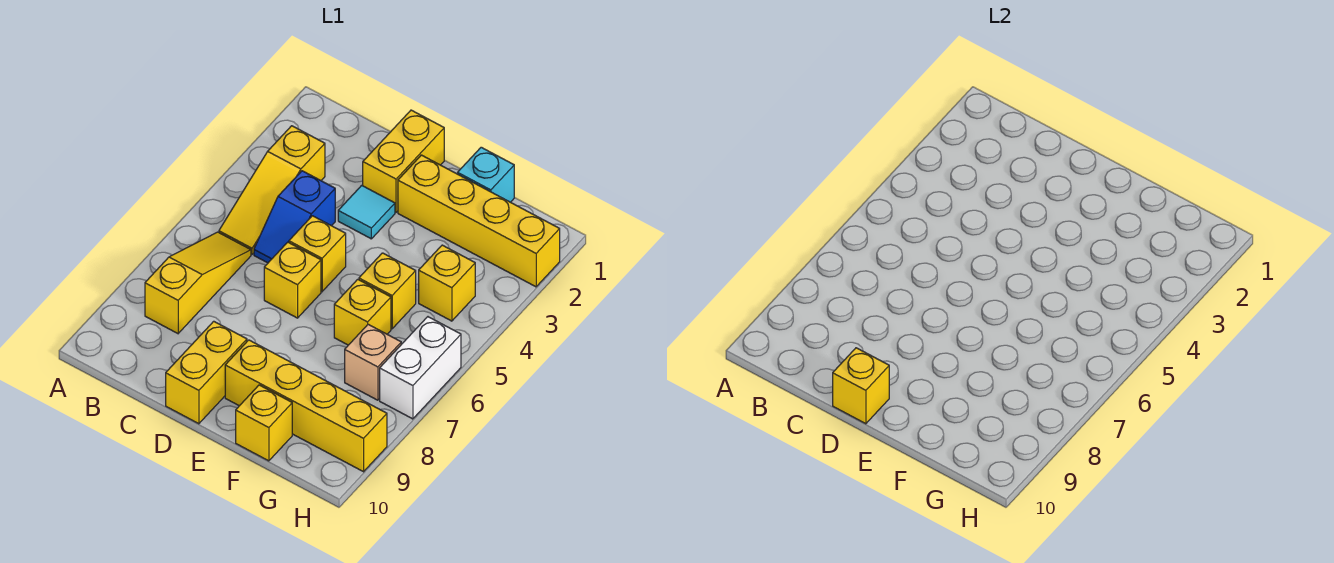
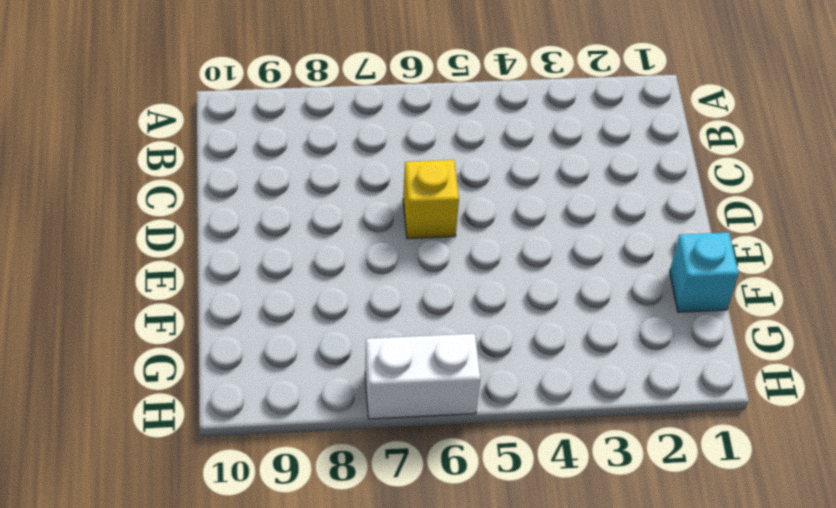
none -> yellow slope B3:B5 level 1 top 3
none -> yellow slope B6:B8 level 1 top 8
none -> blue slope C4:C5 level 1 top 4

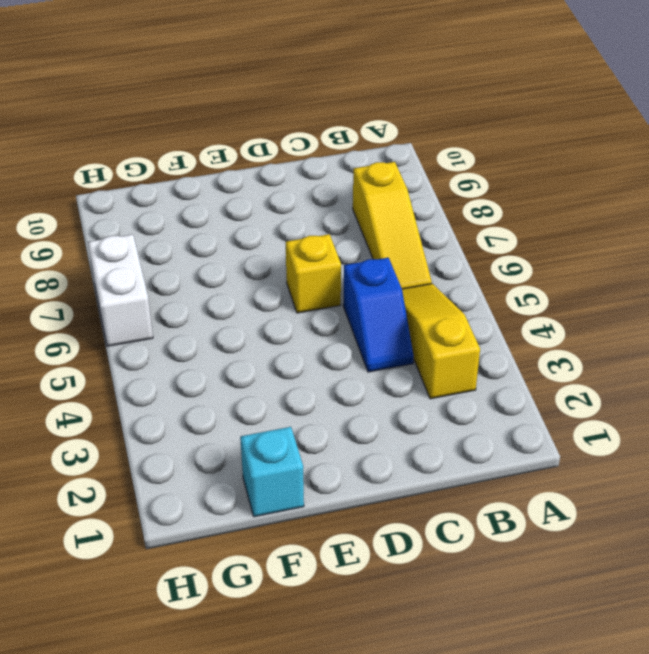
blue slope C4:C5 level 1 top 5 -> blue slope C4:C5 level 1 top 4
none -> yellow brick D1:D2 level 1
none -> cyan tile D3 level 1
none -> yellow brick D5 level 1

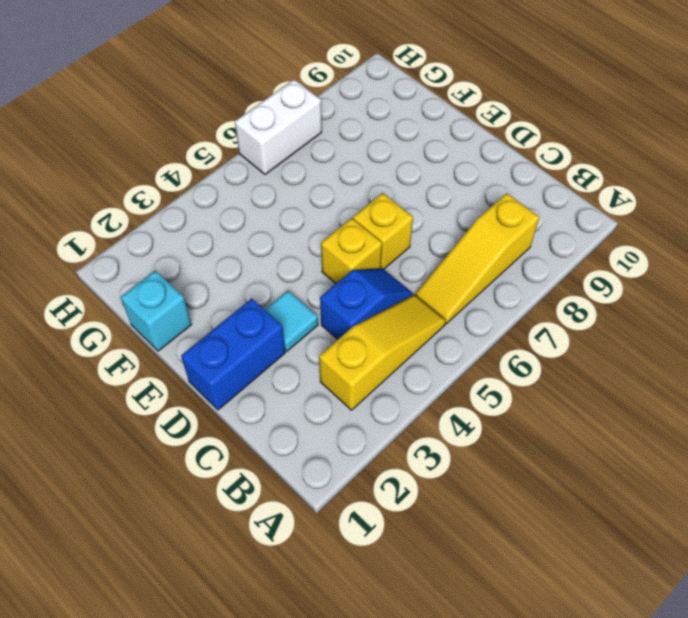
blue brick D1:D2 level 1 -> yellow brick D1:D2 level 1
none -> yellow brick D9:D10 level 1
none -> yellow brick E2:H2 level 1
none -> yellow brick E9:H9 level 1

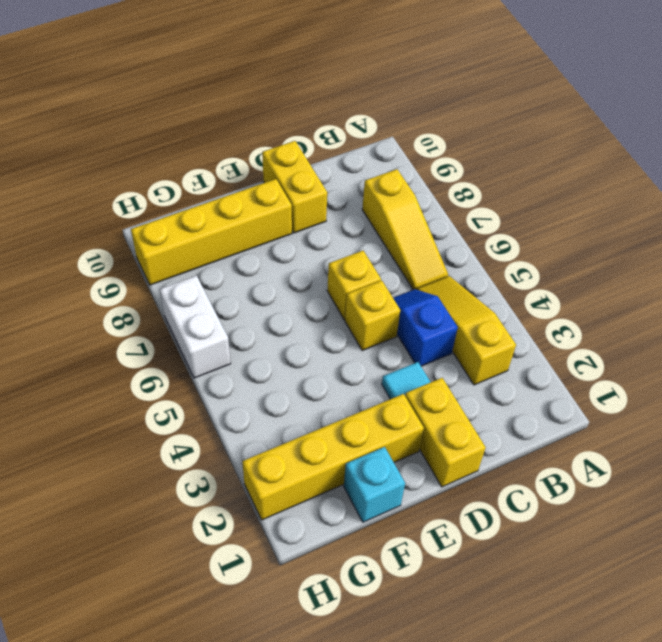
none -> yellow brick F5 level 1
none -> yellow brick F6 level 1
none -> yellow brick F10 level 1

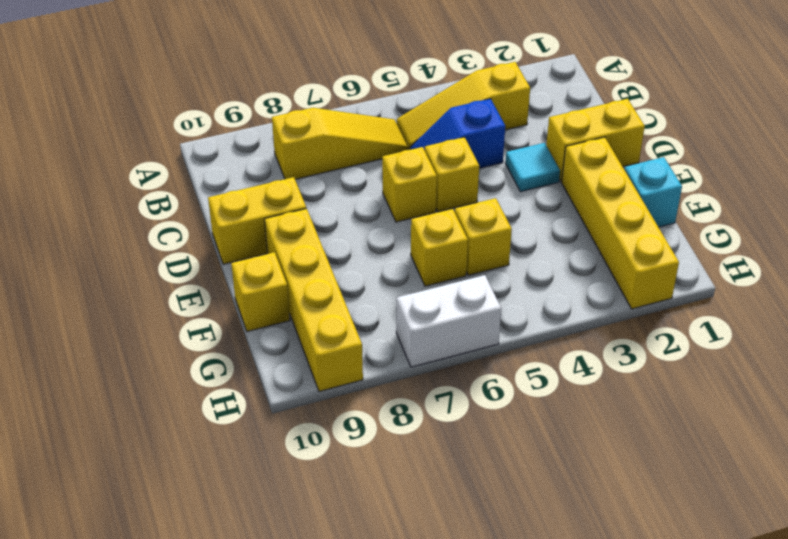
none -> yellow brick G4 level 1
none -> tan brick G7 level 1
none -> yellow brick D10 level 2

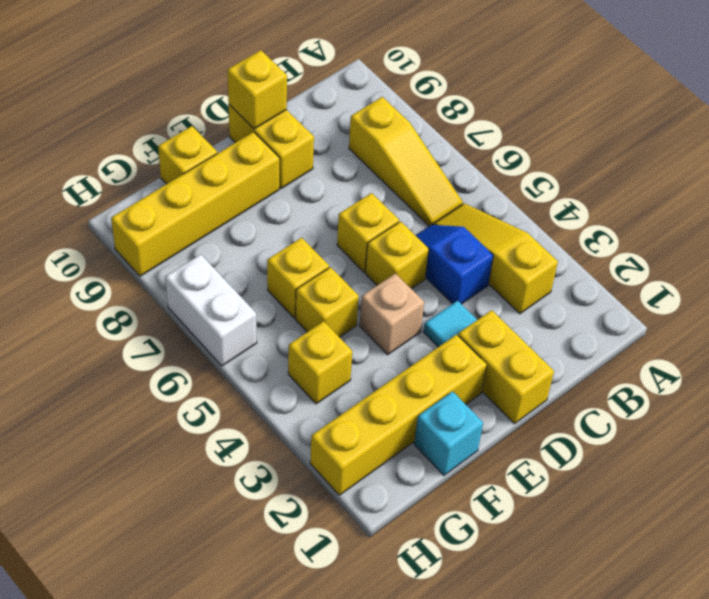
tan brick E4 level 1 -> tan brick G7 level 1

